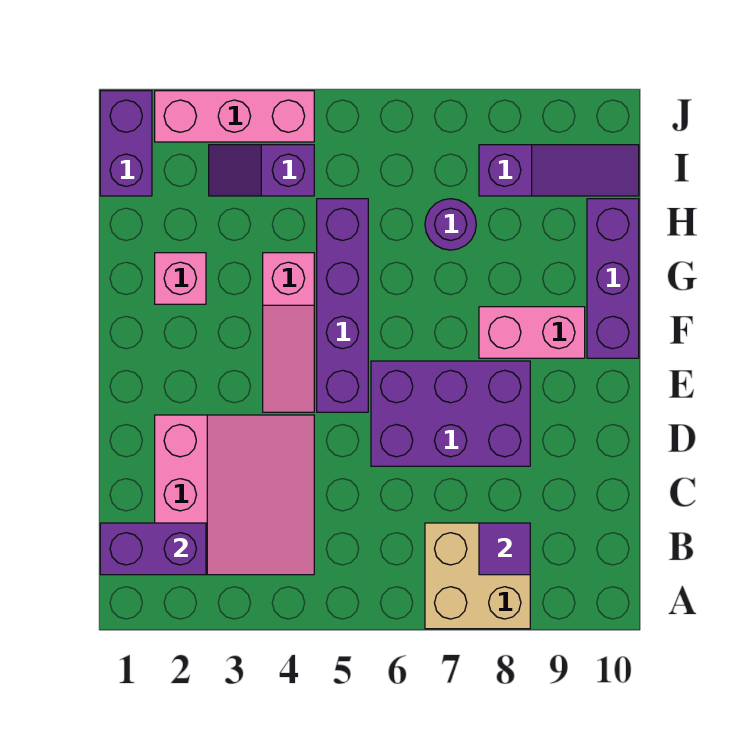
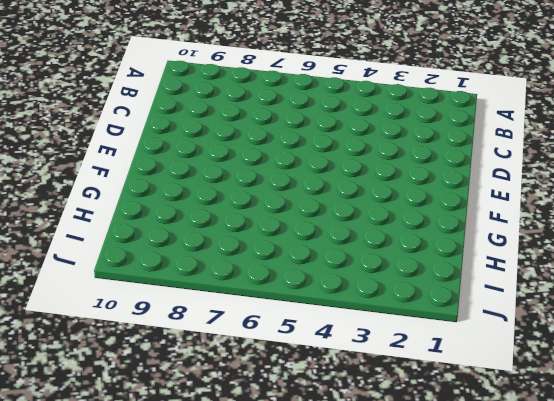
none -> tan brick A7:B8 level 1
none -> pink slope B2:D4 level 1 top 2
none -> purple brick D6:E8 level 1

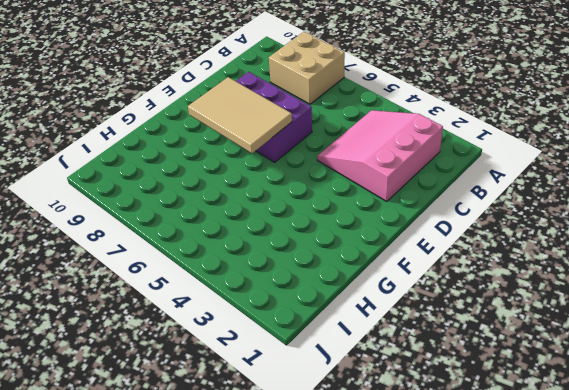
tan tile E6:F8 level 2 -> none
none -> pink slope E4:G4 level 1 top G
none -> purple brick E5:H5 level 1
none -> pink brick F8:F9 level 1

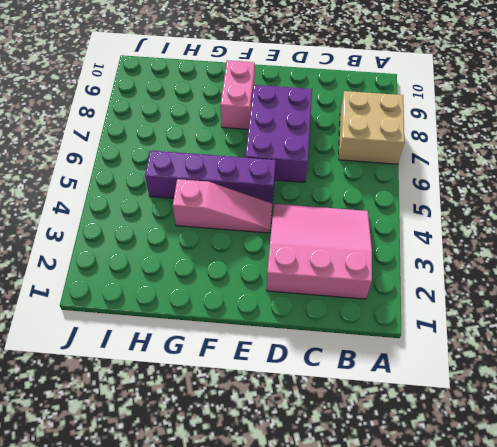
none -> purple brick F10:H10 level 1
none -> pink brick G2 level 1
none -> purple round brick H7 level 1

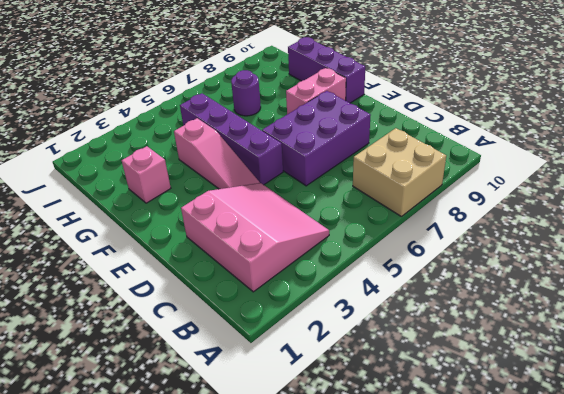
none -> purple brick I1:J1 level 1
none -> purple slope I3:I4 level 1 top 4
none -> purple slope I8:I10 level 1 top 8

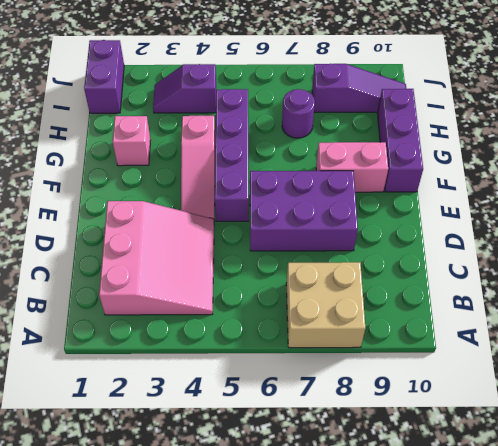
none -> pink brick J2:J4 level 1
none -> purple brick B1:B2 level 2
none -> purple tile B8 level 2

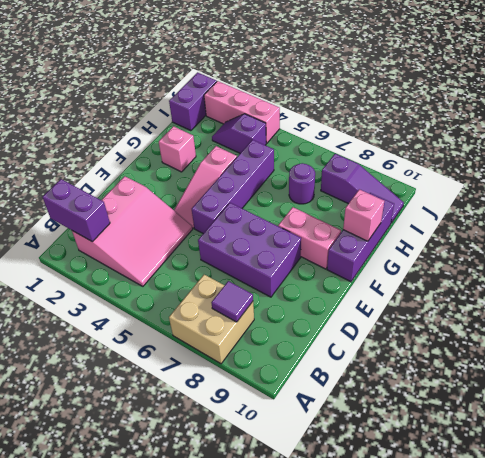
pink brick G10 level 2 -> none

